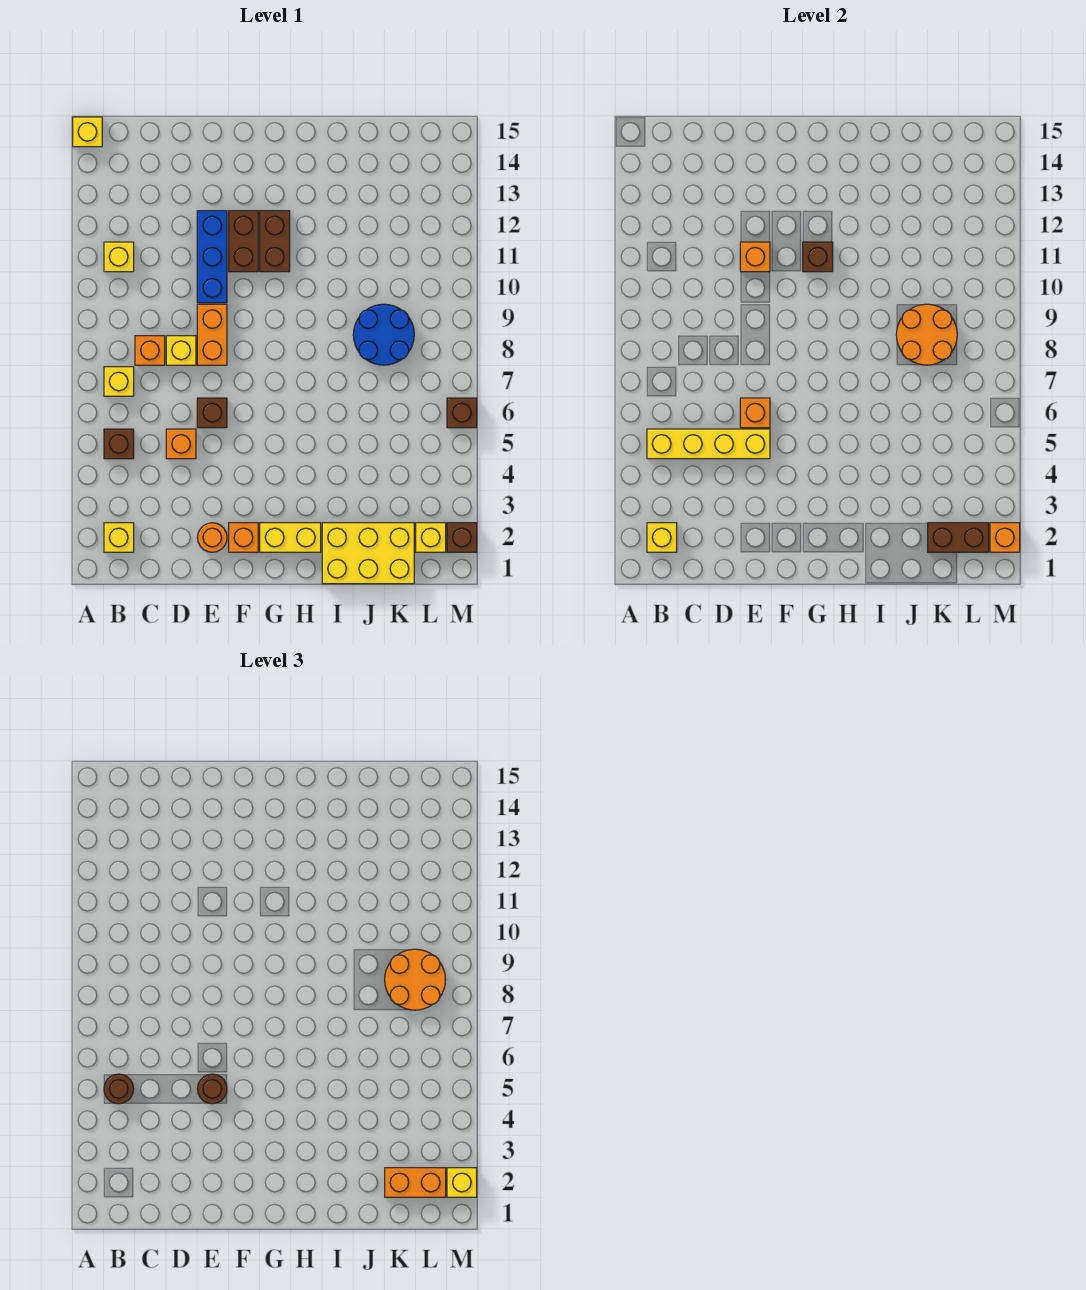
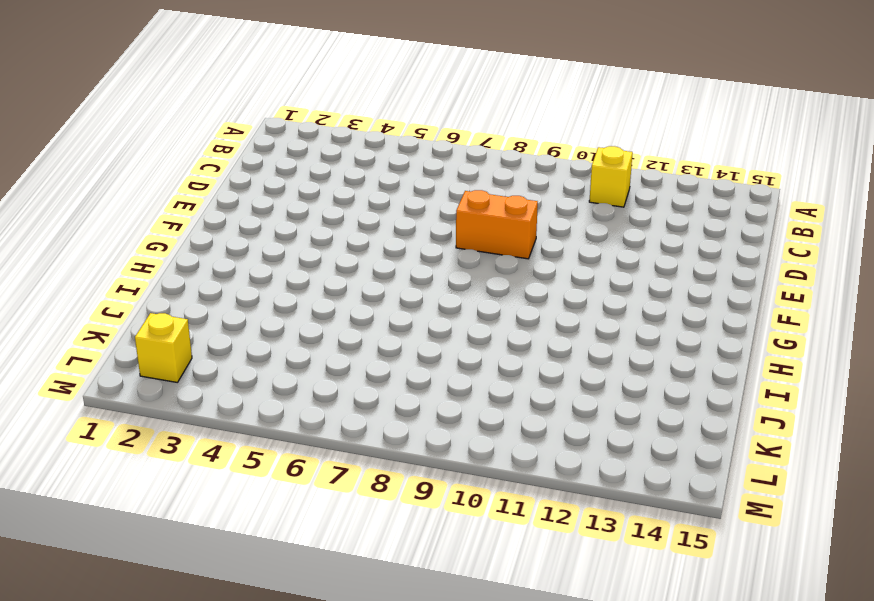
none -> yellow brick A15 level 1
none -> yellow brick B2 level 1
none -> brown brick B5 level 1
none -> yellow brick B7 level 1

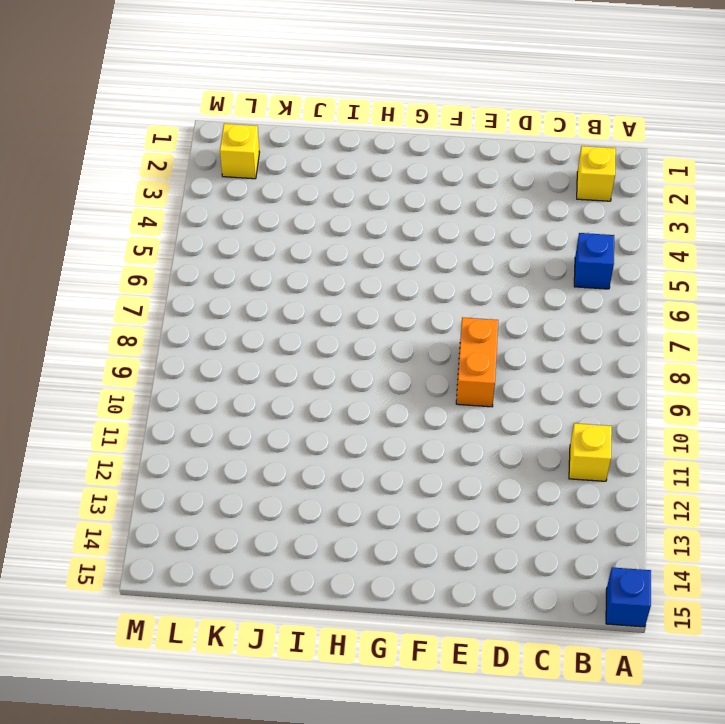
blue brick A15 level 1 -> yellow brick A15 level 1
blue brick B5 level 1 -> brown brick B5 level 1
none -> yellow brick B7 level 1
none -> orange brick C8 level 1
none -> orange brick D5 level 1
none -> yellow brick D8 level 1

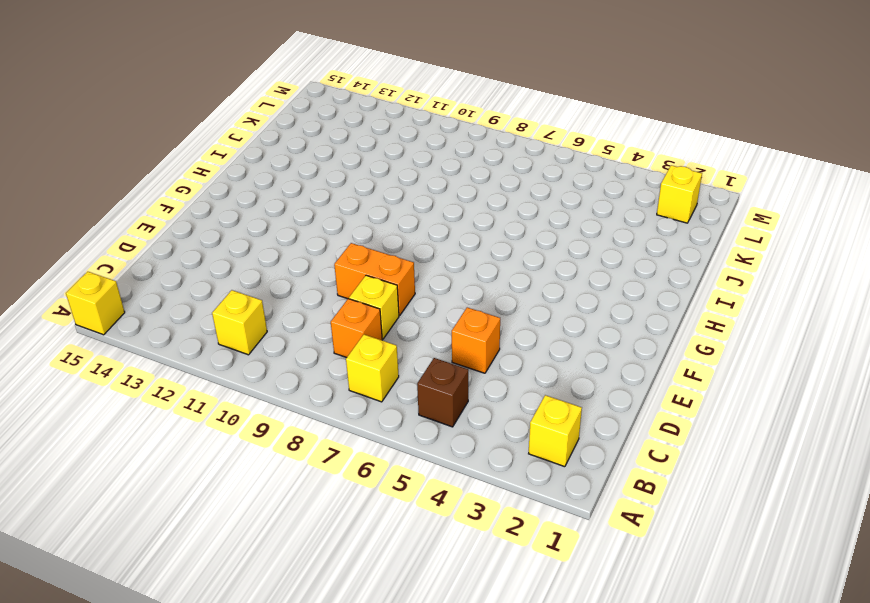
none -> orange round brick E2 level 1
none -> brown brick E6 level 1
none -> blue brick E10:E12 level 1
none -> orange brick F2 level 1

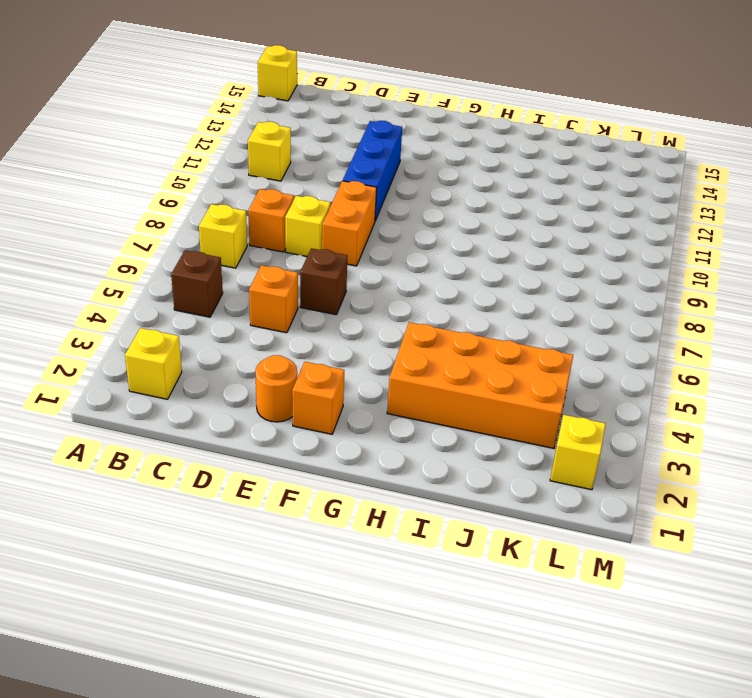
orange brick H3:K4 level 1 -> none
none -> brown brick F11:F12 level 1
none -> yellow brick G2:H2 level 1
none -> brown brick G11:G12 level 1
none -> yellow brick I1:K2 level 1

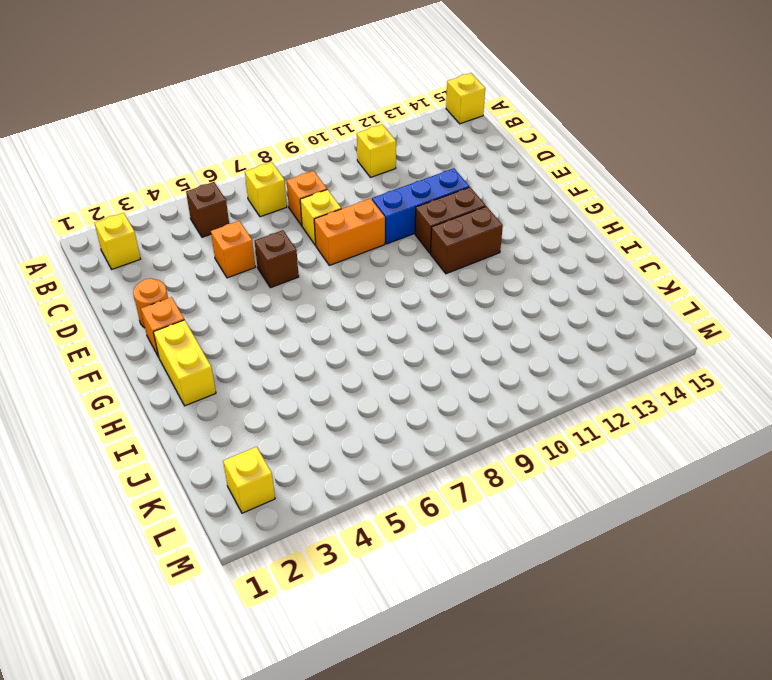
none -> yellow brick I1:K2 level 1
none -> blue round brick J8:K9 level 1
none -> brown brick M2 level 1
none -> brown brick M6 level 1

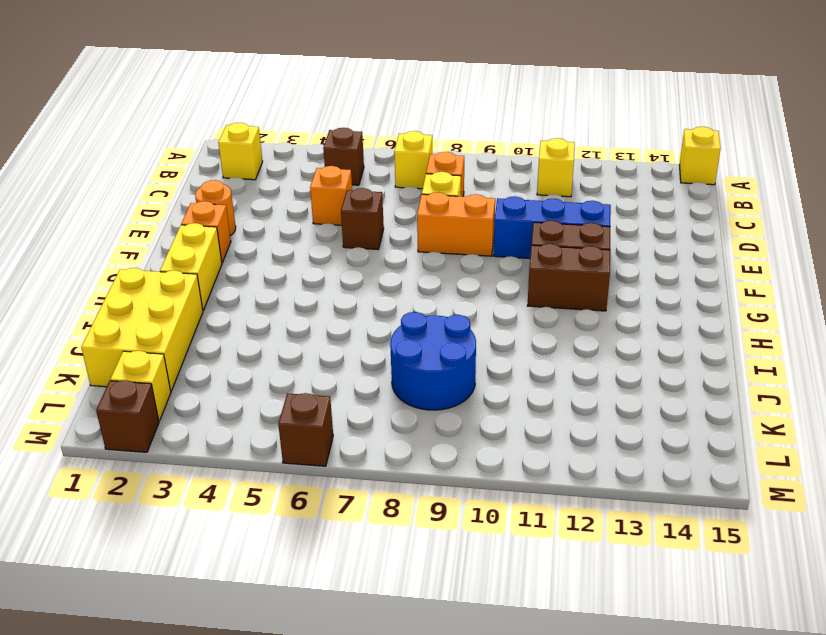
none -> yellow brick B2 level 2
none -> yellow brick B5:E5 level 2
none -> orange brick E6 level 2
none -> orange brick E11 level 2

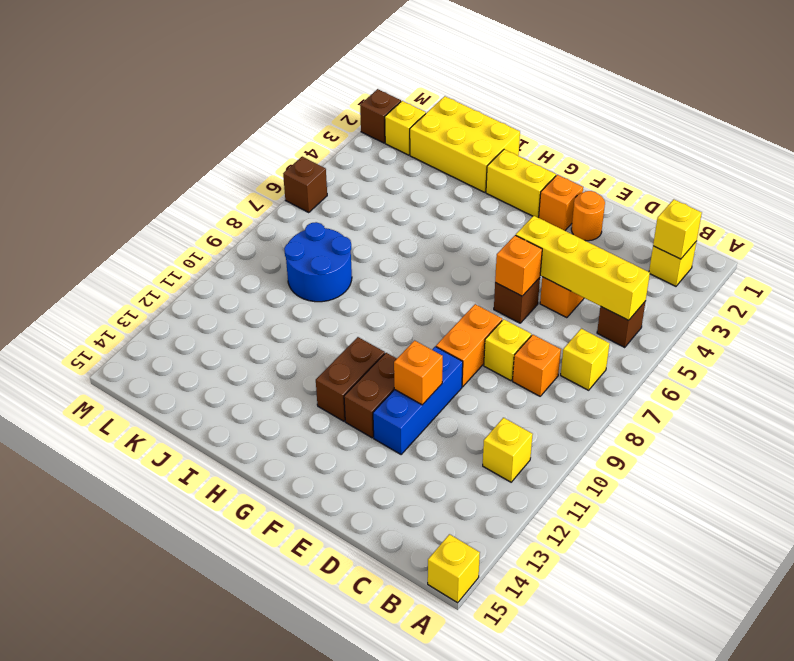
none -> brown brick G11 level 2
none -> orange round brick J8:K9 level 2
none -> brown brick K2:L2 level 2
none -> orange brick M2 level 2

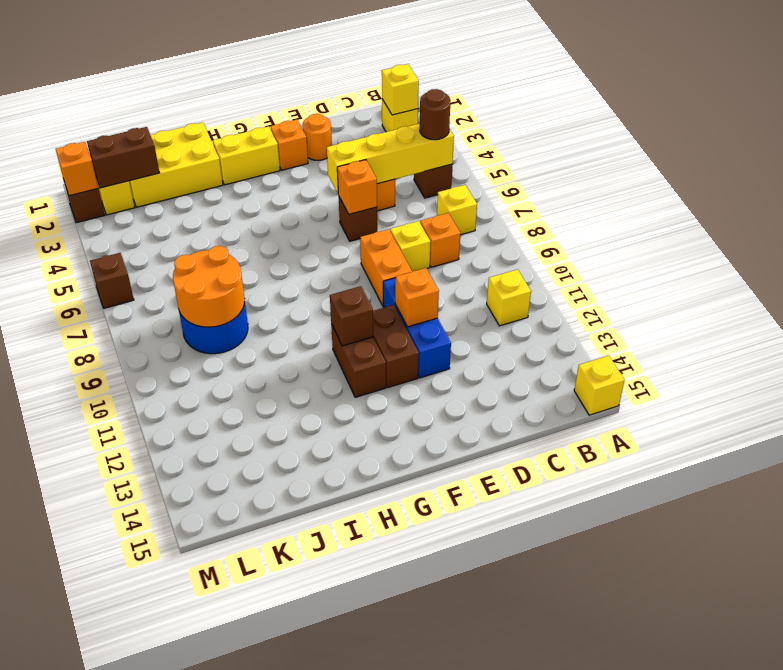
none -> brown round brick E5 level 3
none -> orange brick K2:L2 level 3
none -> orange round brick K8:L9 level 3
none -> yellow brick M2 level 3

